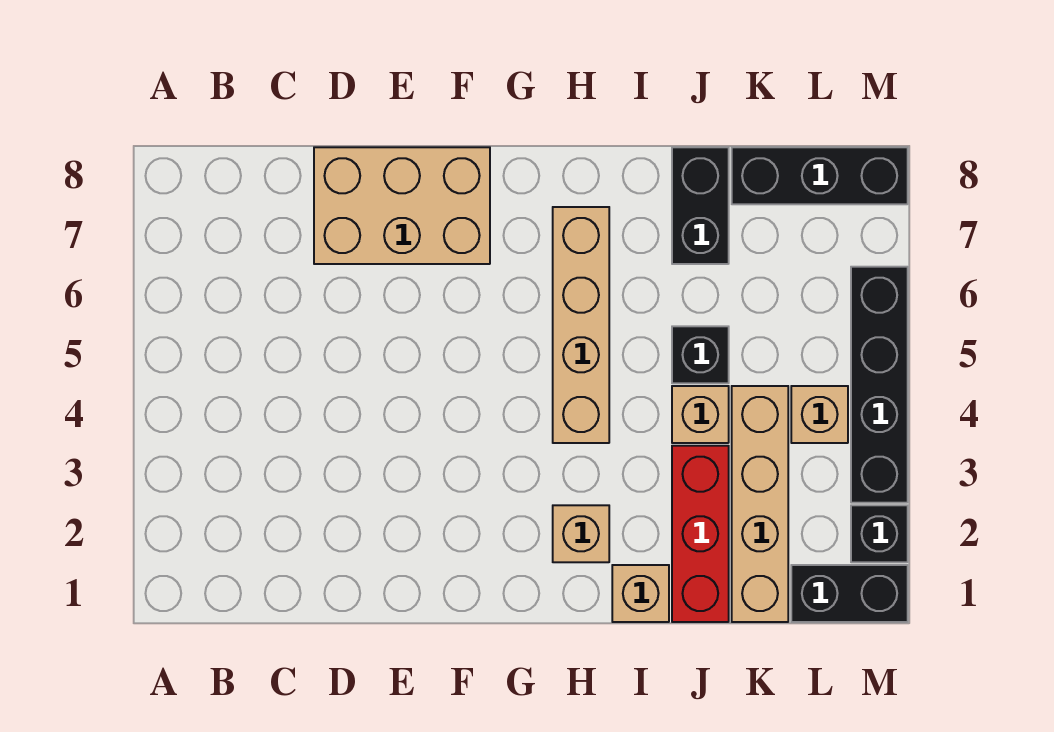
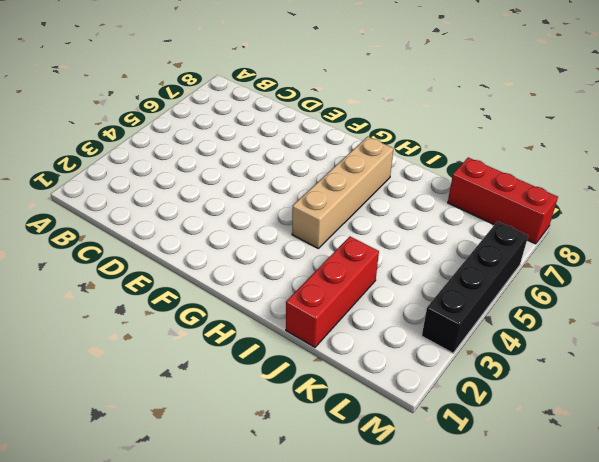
red brick K8:M8 level 1 -> black brick K8:M8 level 1
none -> tan brick D7:F8 level 1
none -> tan brick H2 level 1
none -> tan brick I1 level 1

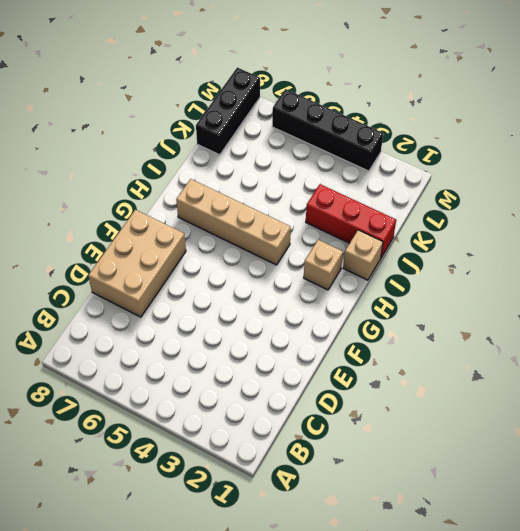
none -> tan brick J4 level 1
none -> black brick J5 level 1
none -> black brick J7:J8 level 1

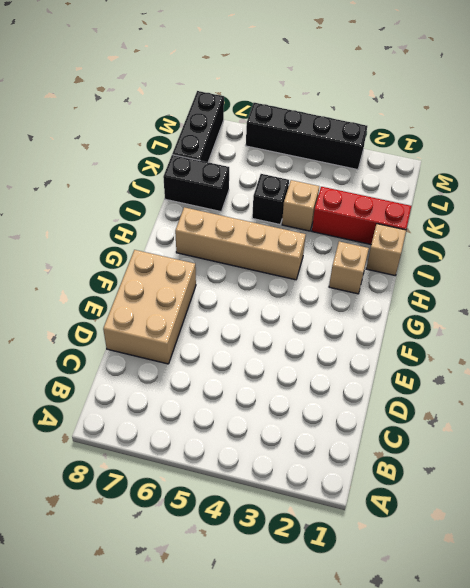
none -> tan brick K1:K4 level 1
none -> black brick L1:M1 level 1
none -> tan brick L4 level 1

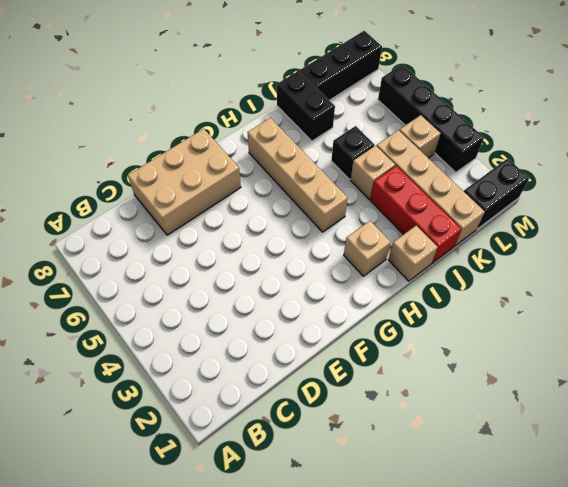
none -> black brick M2 level 1

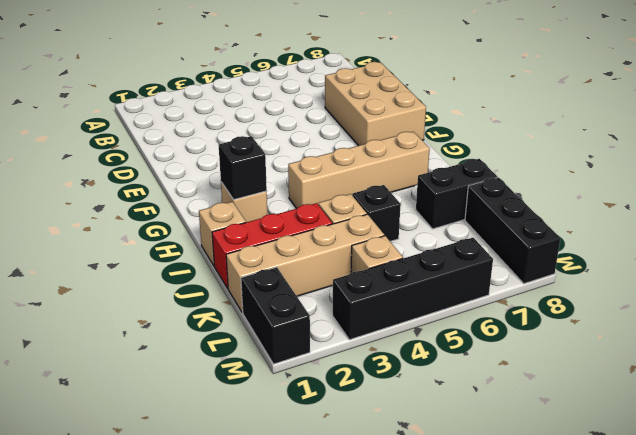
black brick H2 level 2 -> black brick M2 level 1

